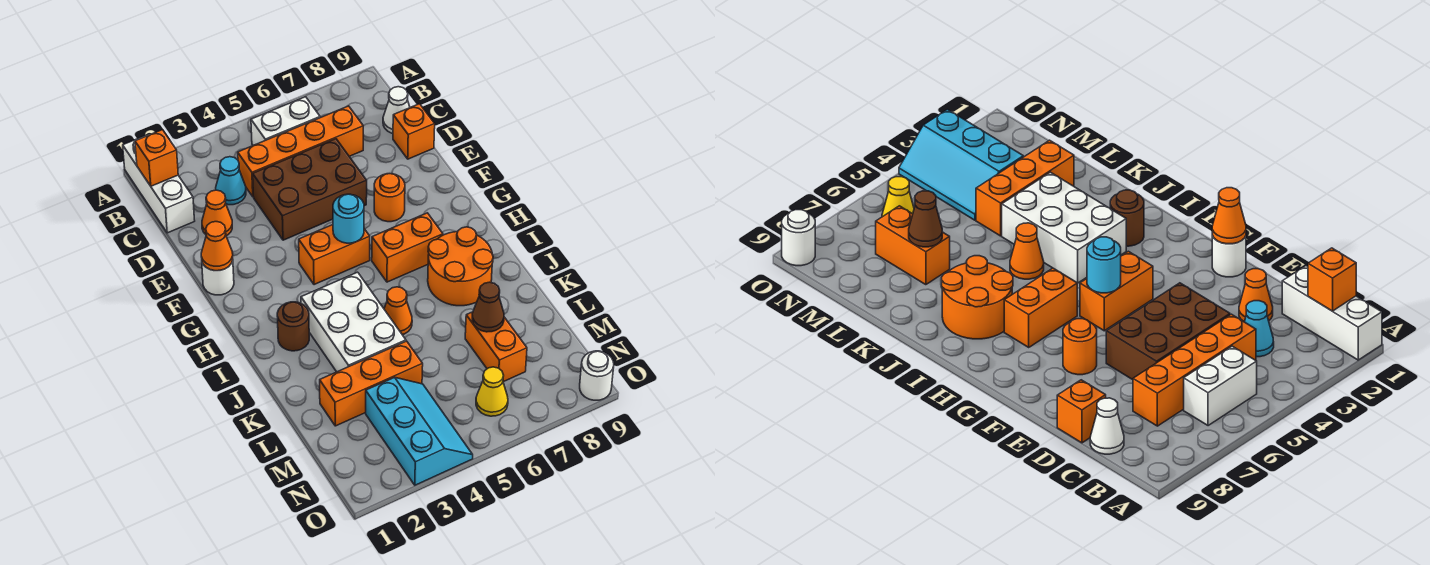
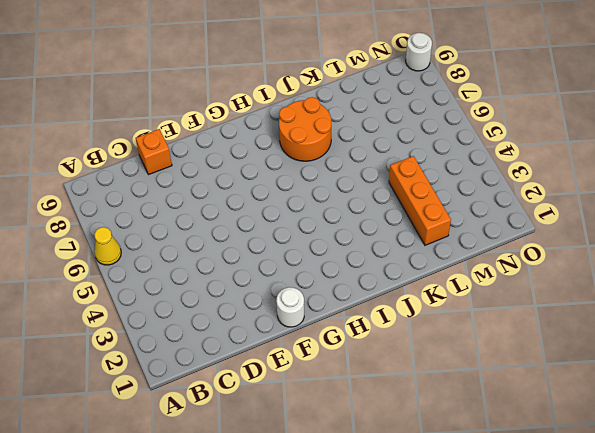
yellow cone A6 level 1 -> yellow cone N6 level 1
none -> white brick A1:C1 level 1
none -> white brick B5:B6 level 1
none -> cyan cone C3 level 1

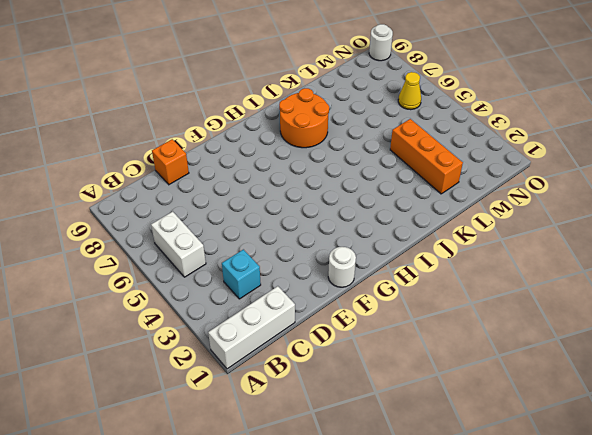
cyan brick C3 level 1 -> cyan cone C3 level 1
none -> orange brick C4:C7 level 1
none -> white cone C9 level 1
none -> orange cone D2 level 1

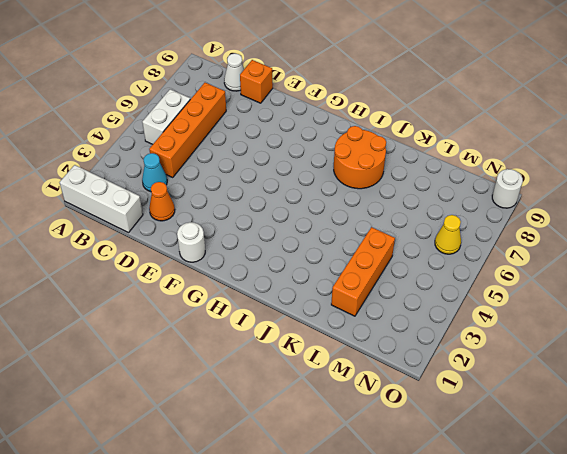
none -> brown brick D4:E6 level 1
none -> orange round brick F7 level 1
none -> orange brick G4:G5 level 1

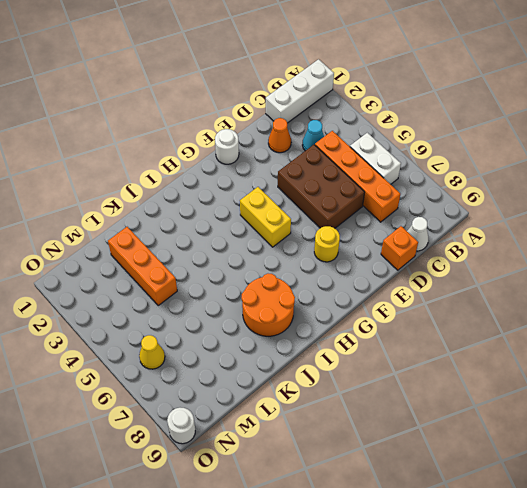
yellow round brick F7 level 1 -> orange round brick F7 level 1
yellow brick G4:G5 level 1 -> orange brick G4:G5 level 1
none -> orange brick H6:H7 level 1
none -> brown round brick I2 level 1
none -> white brick I3:K4 level 1

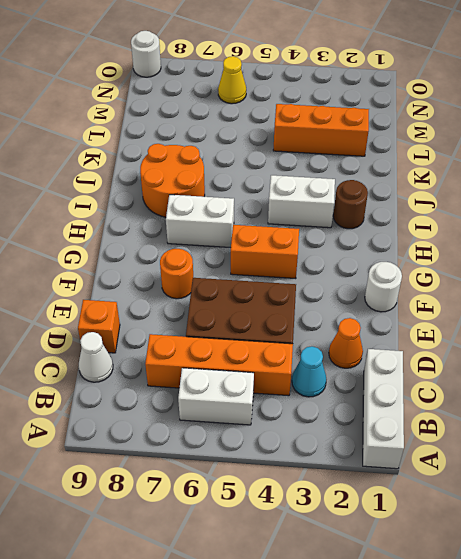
white brick H6:H7 level 1 -> orange brick H6:H7 level 1
white brick I3:I4 level 1 -> white brick I3:K4 level 1
none -> orange cone J5 level 1
none -> orange brick L7:M7 level 1
none -> cyan slope M3:O4 level 1 top 3

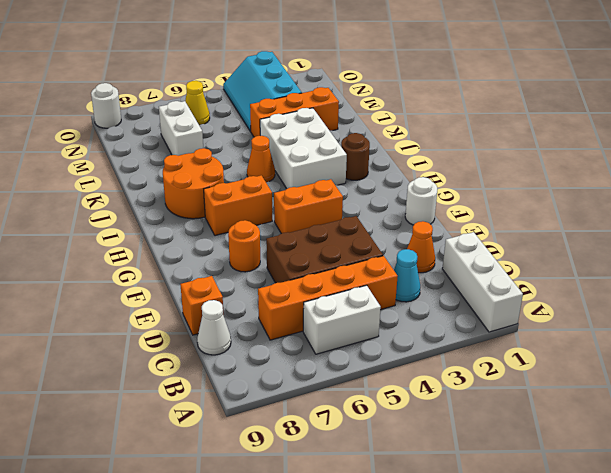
white brick L7:M7 level 1 -> orange brick L7:M7 level 1
none -> orange brick B1 level 2
none -> orange cone F1 level 2
none -> cyan round brick G5 level 2

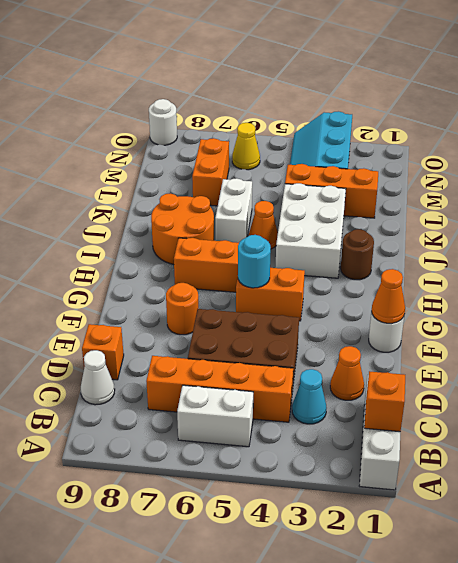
white brick J6:K6 level 1 -> none
none -> brown cone L7 level 2

